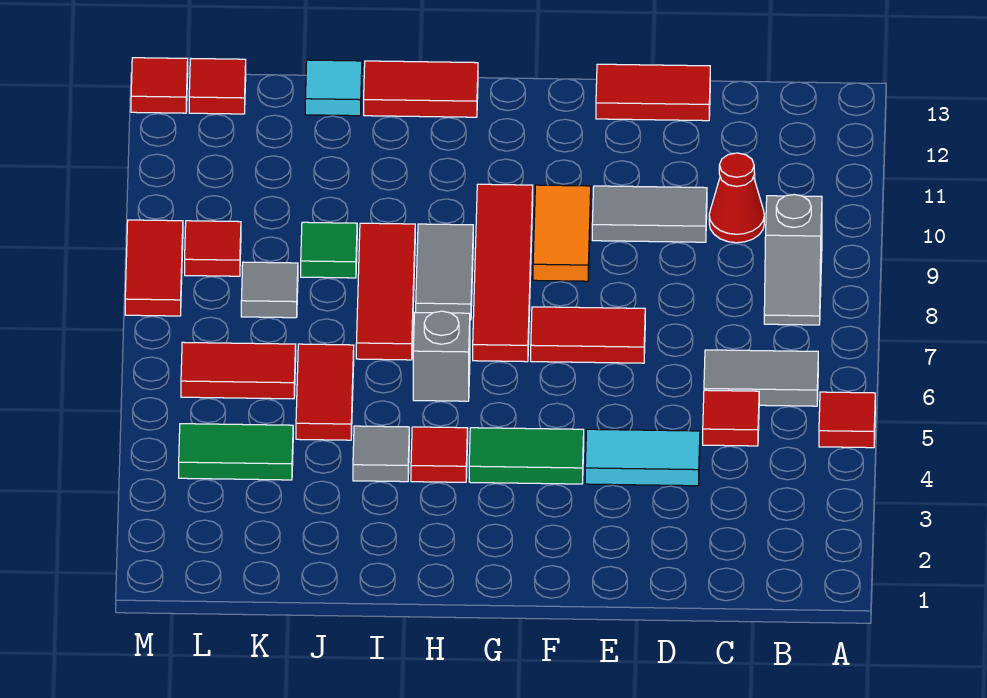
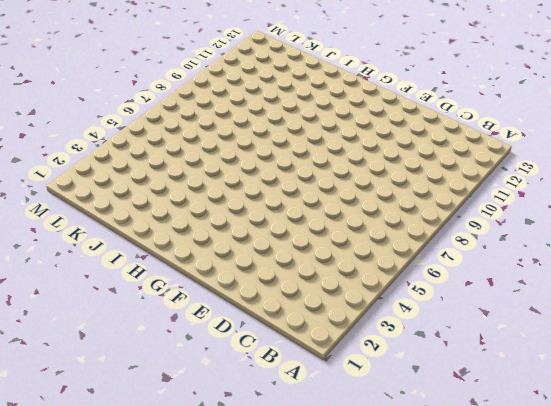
none -> red tile A5 level 1
none -> grey tile B6:C6 level 1
none -> grey slope B8:B9 level 1 top 9

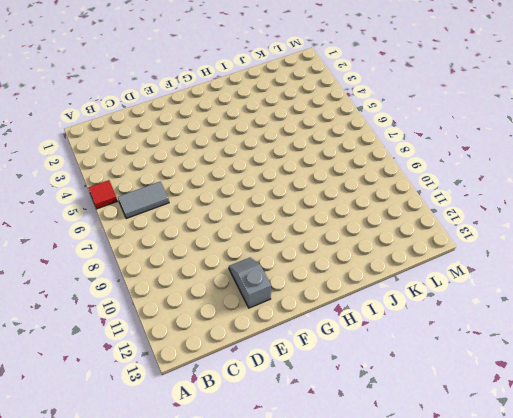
grey slope E11:E12 level 1 top 12 -> grey slope B8:B9 level 1 top 9
none -> red tile C5 level 1
none -> red cone C10 level 1
none -> cyan tile D4:E4 level 1

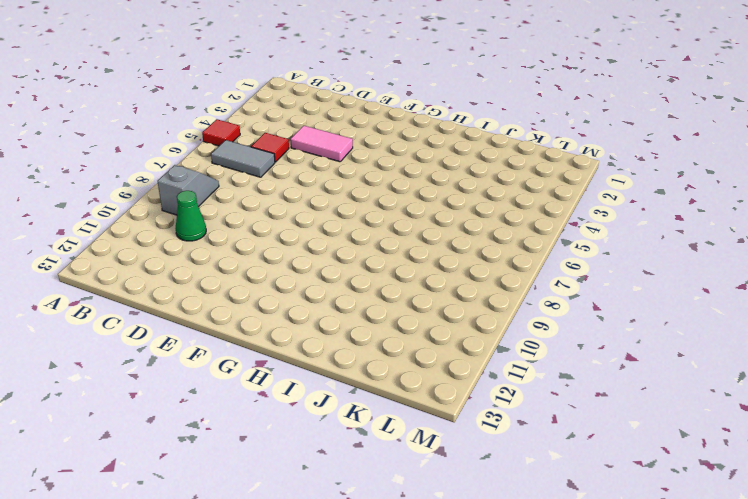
green cone C10 level 1 -> red cone C10 level 1
pink tile D4:E4 level 1 -> cyan tile D4:E4 level 1
none -> grey tile D10:E10 level 1
none -> red tile D13:E13 level 1
none -> red tile E7:F7 level 1

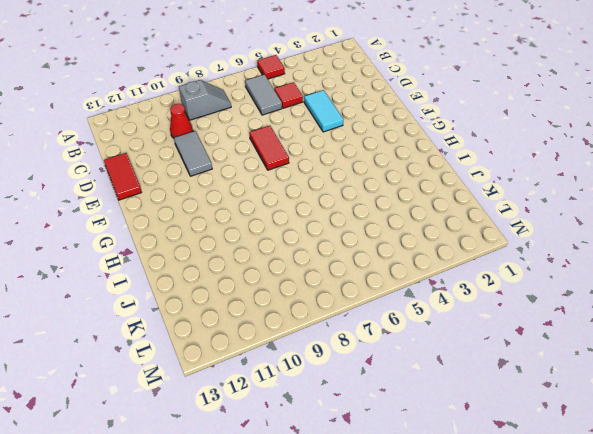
none -> green tile F4:G4 level 1
none -> orange tile F9:F10 level 1
none -> red tile G7:G10 level 1

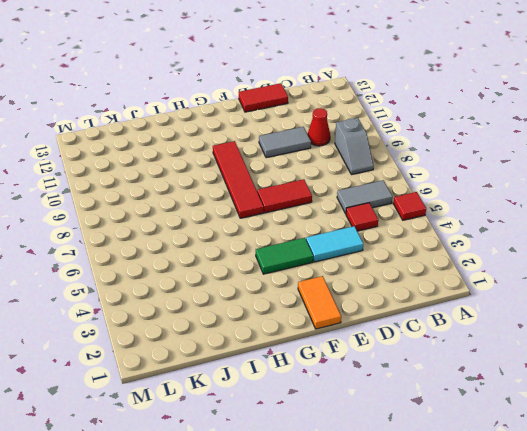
orange tile F1:F2 level 1 -> orange tile F9:F10 level 1
none -> red tile H4 level 1
none -> grey brick H6 level 1
none -> grey tile H8:H9 level 1

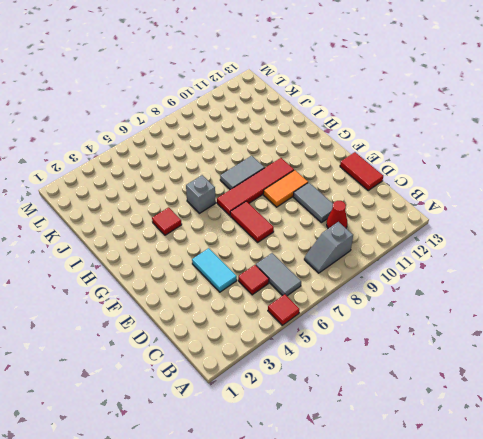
none -> green tile F4:G4 level 1
none -> red tile H13:I13 level 1
none -> grey tile I4 level 1

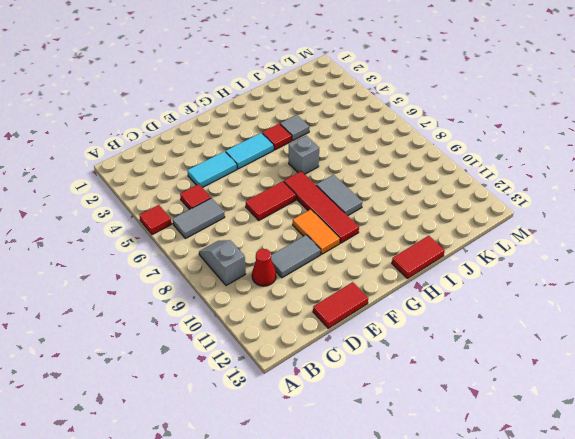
cyan tile F4:G4 level 1 -> green tile F4:G4 level 1
none -> red tile I7:I9 level 1
none -> red tile J5:J6 level 1
none -> green tile J9 level 1

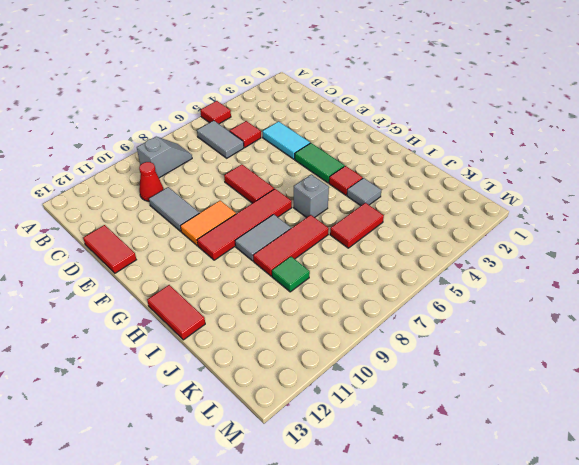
none -> cyan tile J13 level 1
none -> green tile K4:L4 level 1
none -> red tile K6:L6 level 1

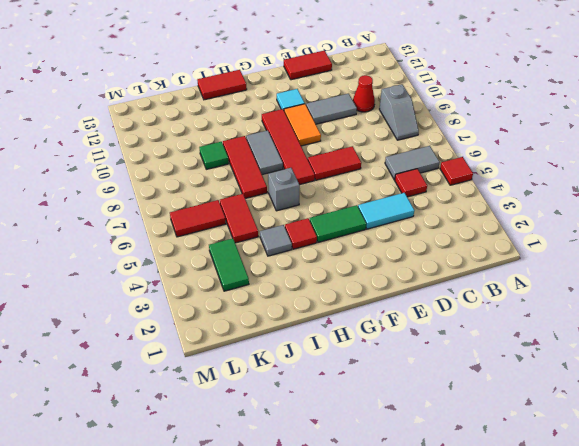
cyan tile F11 level 1 -> cyan tile J13 level 1
green tile K3:K4 level 1 -> green tile K4:L4 level 1
none -> grey tile K8 level 1
none -> red tile L9 level 1
none -> red tile L13 level 1

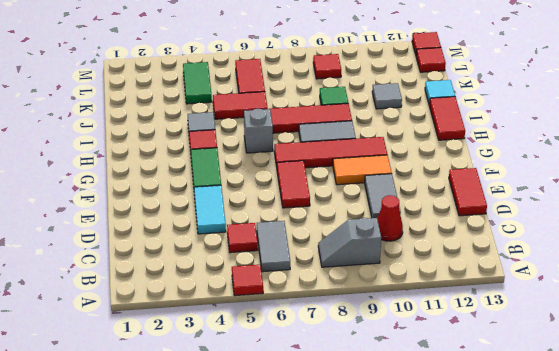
grey tile J11 level 1 -> grey tile K8 level 1
none -> red tile M8:M9 level 1

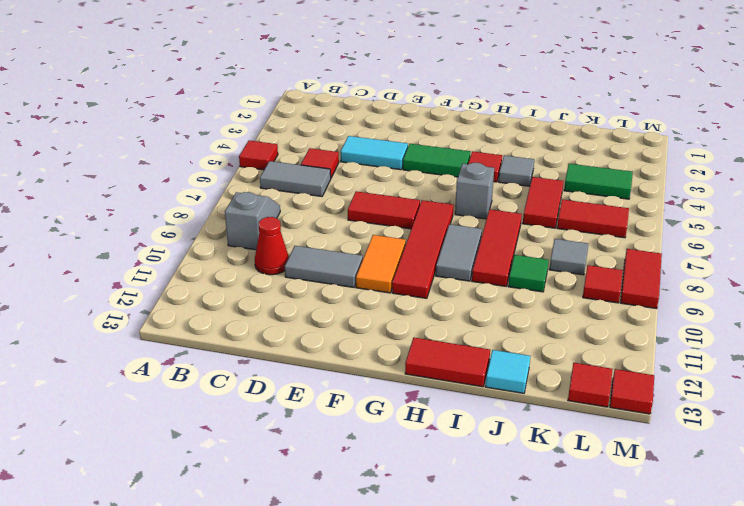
none -> red tile D13:E13 level 1

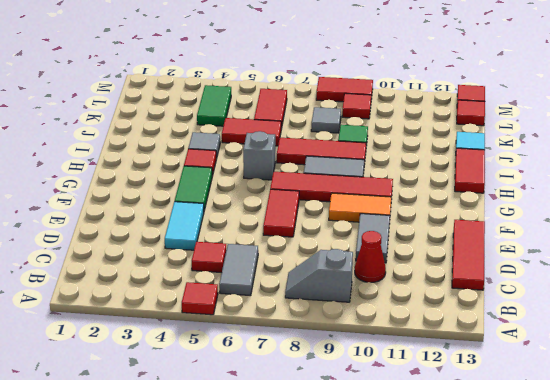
red tile C13:E13 level 1 -> red tile D13:E13 level 1

